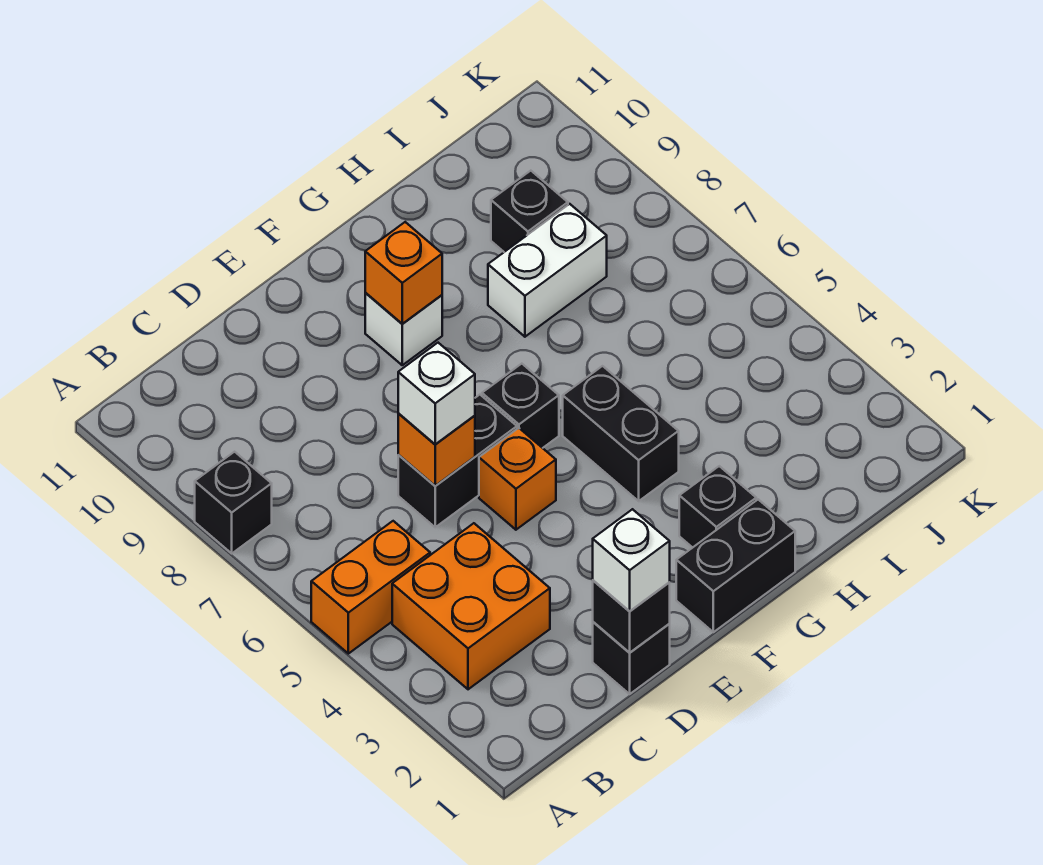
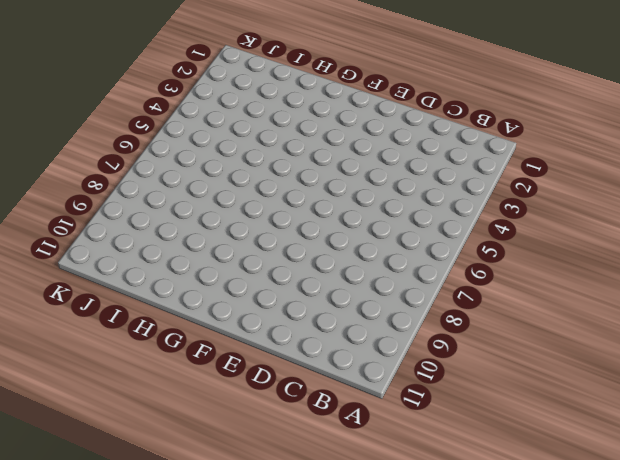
none -> orange brick A5:B5 level 1
none -> black brick A8 level 1
none -> orange brick B3:C4 level 1

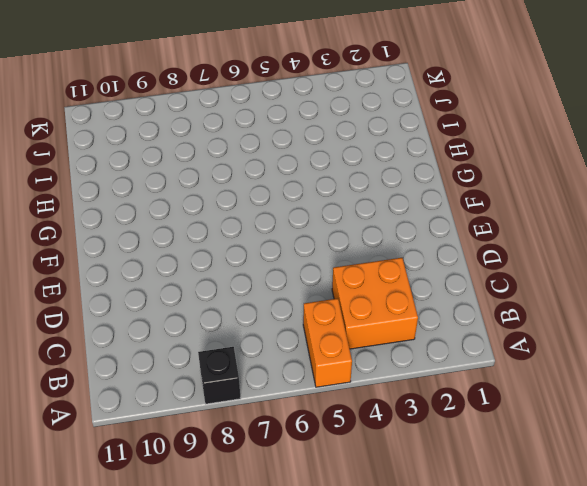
none -> black brick D1 level 1
none -> black brick D6:E6 level 1
none -> orange brick E5 level 1

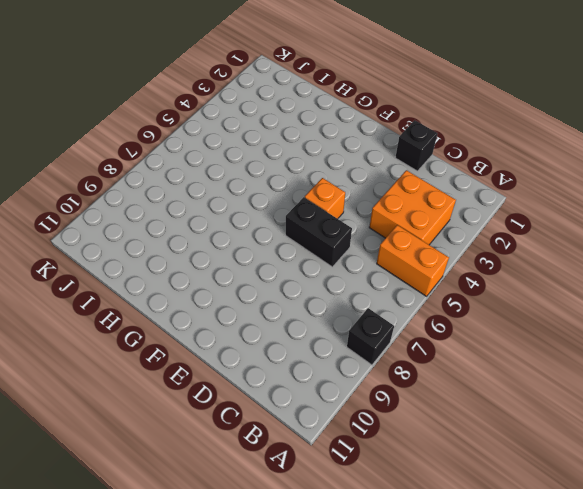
none -> black brick F1:G1 level 1
none -> black brick F6 level 1
none -> white brick F9 level 1

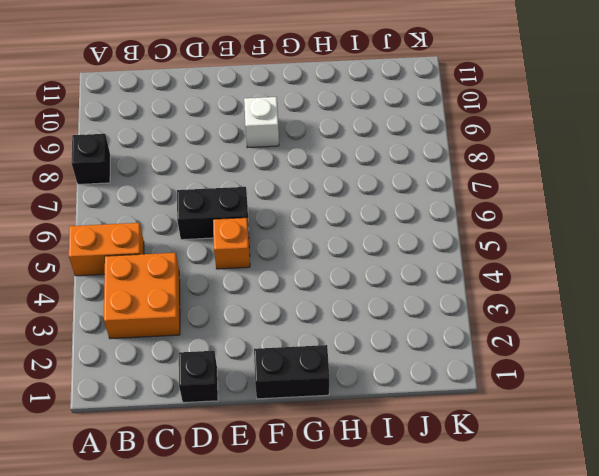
none -> black brick F6 level 1
none -> black brick G2 level 1
none -> black brick G4:G5 level 1

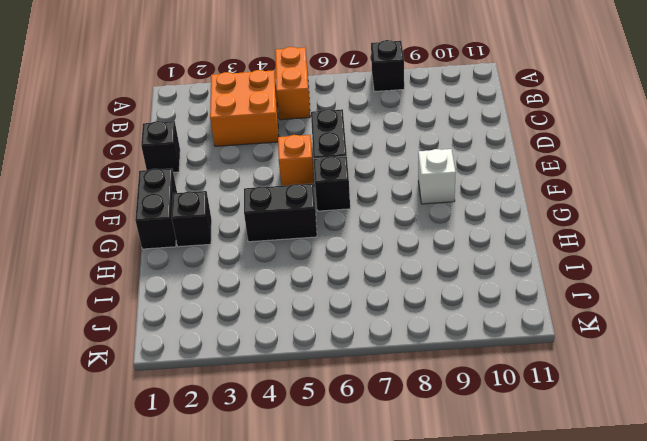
none -> white brick H8:I8 level 1
none -> black brick I9 level 1
none -> black brick D1 level 2

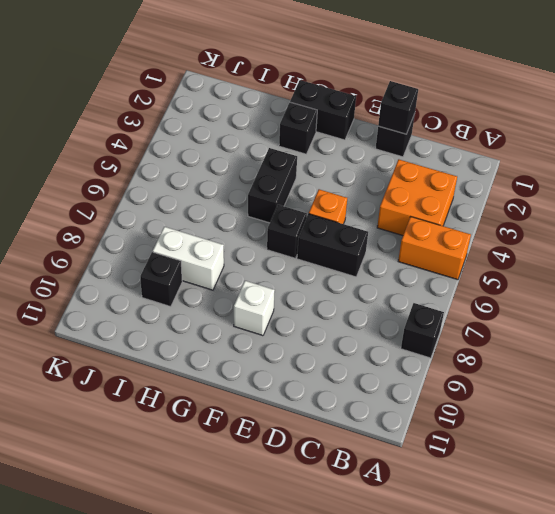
none -> orange brick D6 level 2
none -> orange brick F9 level 2
none -> white brick D1 level 3

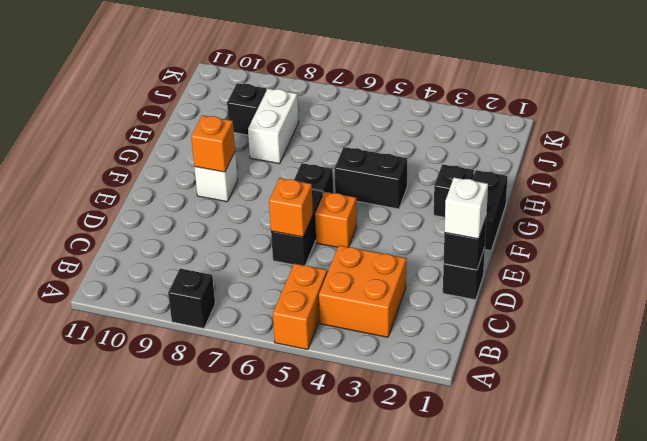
none -> white brick D6 level 3

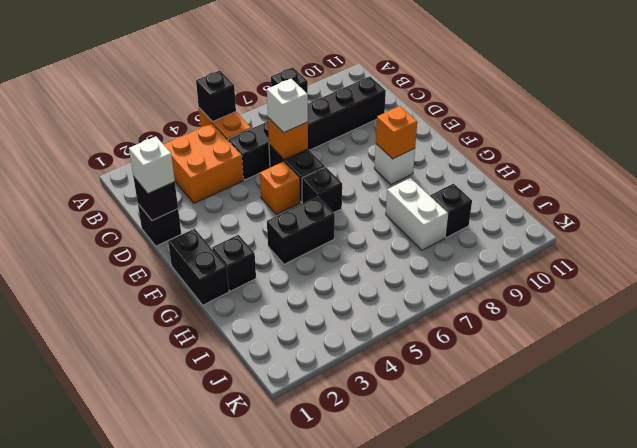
black brick A5 level 2 -> none
black brick C5:C10 level 1 -> none

